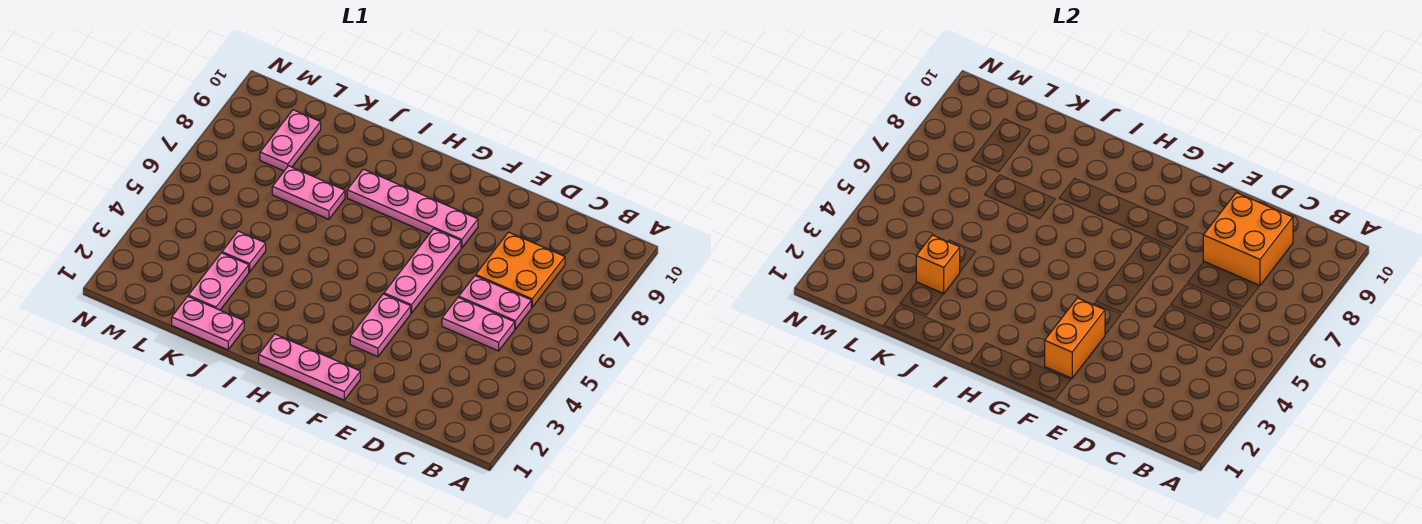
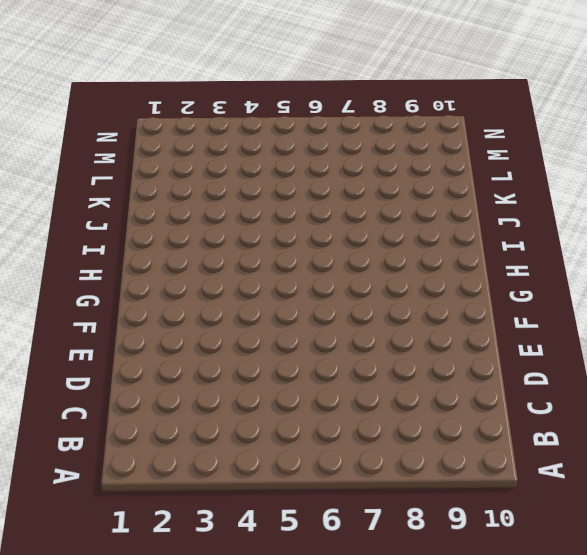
none -> pink plate C5:D5 level 1
none -> pink plate C6:D6 level 1
none -> orange plate C7:D8 level 1

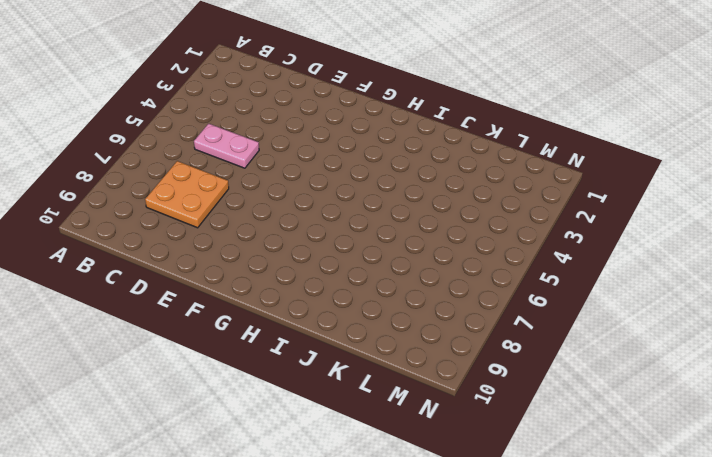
none -> pink plate C6:D6 level 1
none -> pink plate F1:H1 level 1
none -> pink plate F3:F4 level 1

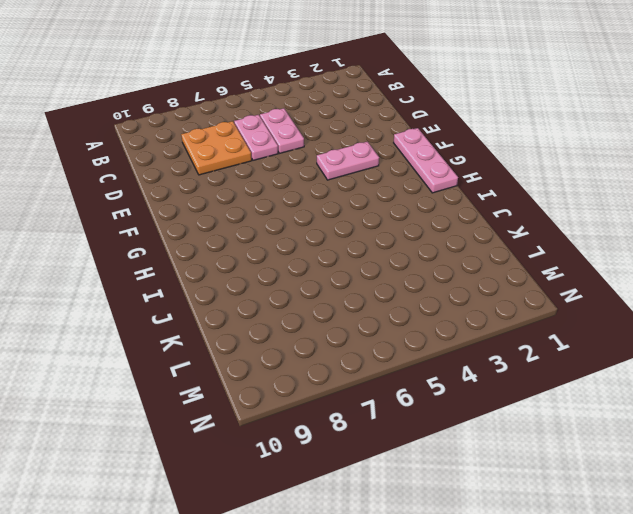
none -> pink plate F5:F7 level 1
none -> pink plate F8:I8 level 1
none -> pink plate J1:K1 level 1

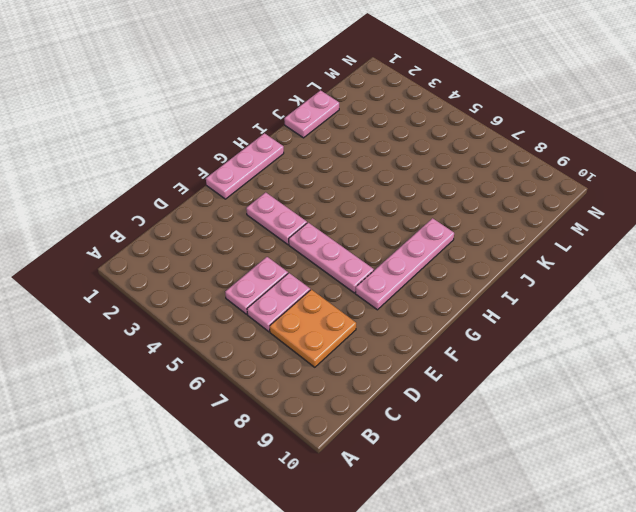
none -> pink plate J7:K7 level 1
none -> pink plate K2:K3 level 1
none -> pink plate K4 level 1

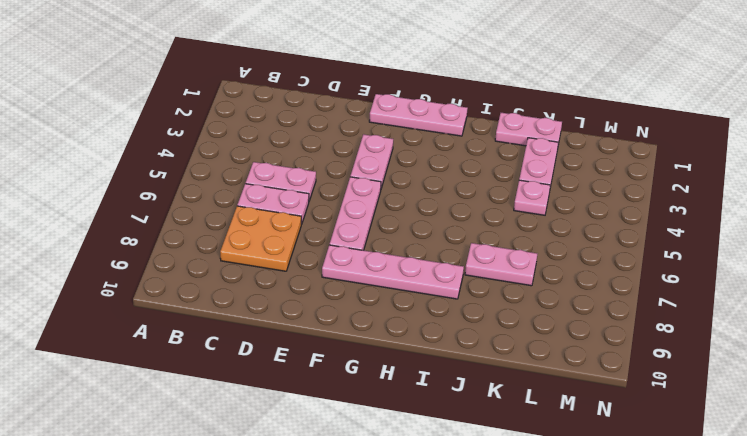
none -> pink plate L8:L9 level 1
none -> orange brick C8:D9 level 2
none -> orange brick F2:F3 level 2

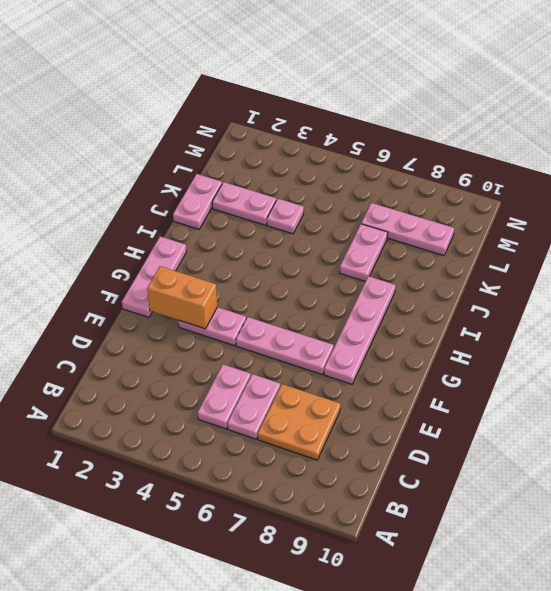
pink plate L7:L9 level 1 -> pink plate L8:L9 level 1
none -> orange brick C8:D9 level 2
none -> orange brick K3 level 2

